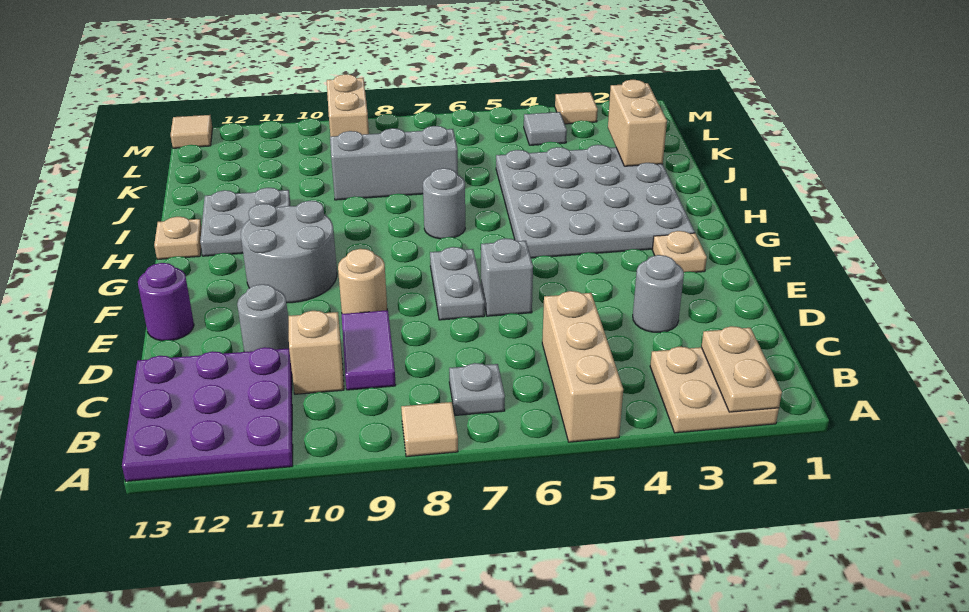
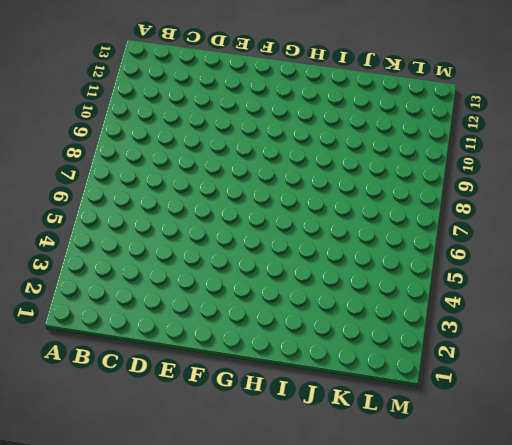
none -> tan plate A2:B3 level 1
none -> tan brick A5:C5 level 1
none -> tan tile A8 level 1

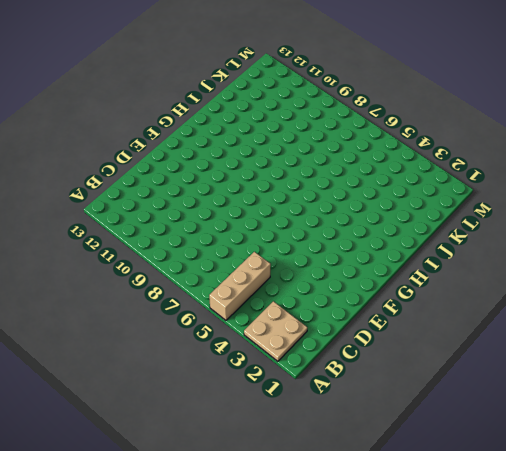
none -> tan tile A8 level 1
none -> purple plate A11:C13 level 1
none -> grey plate B7 level 1

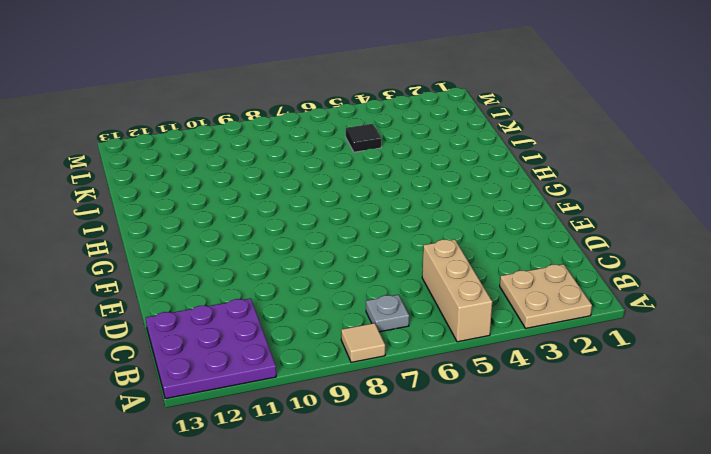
black tile K5 level 1 -> none
none -> purple tile C9:D9 level 1
none -> tan brick C10 level 1
none -> grey round brick D3 level 1

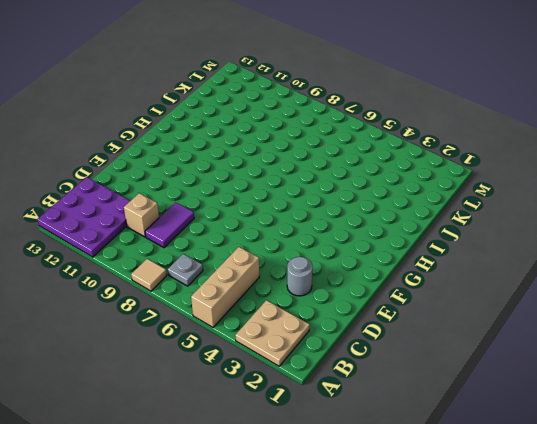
none -> grey round brick D11 level 1
none -> grey brick E6 level 1
none -> grey plate E7:F7 level 1

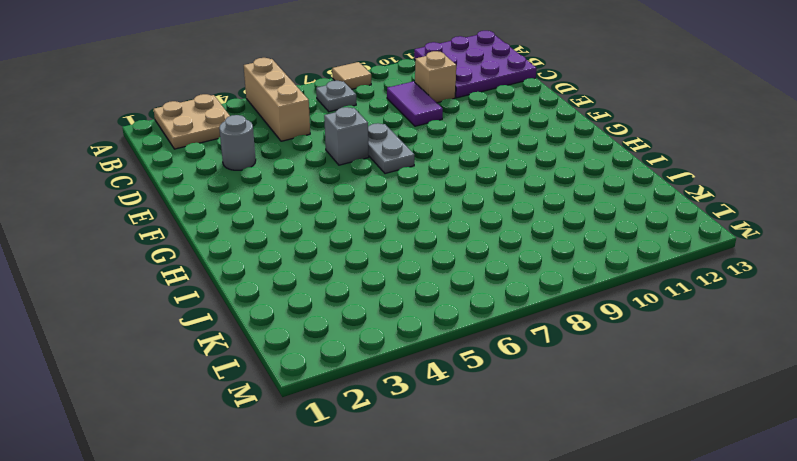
none -> grey round brick D11 level 1
none -> tan round brick E9 level 1
none -> purple round brick E13 level 1

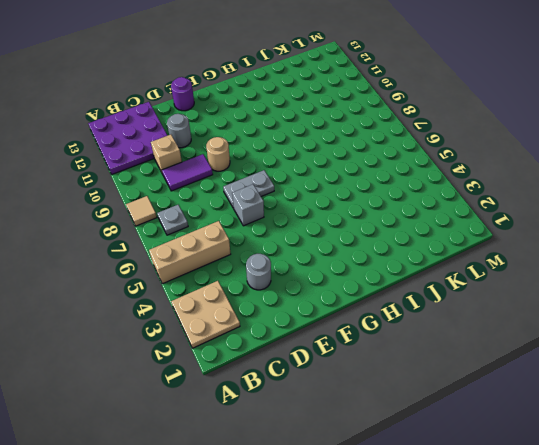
none -> tan plate F2 level 1
none -> grey round brick F10:G11 level 1
none -> grey plate G2:J5 level 1

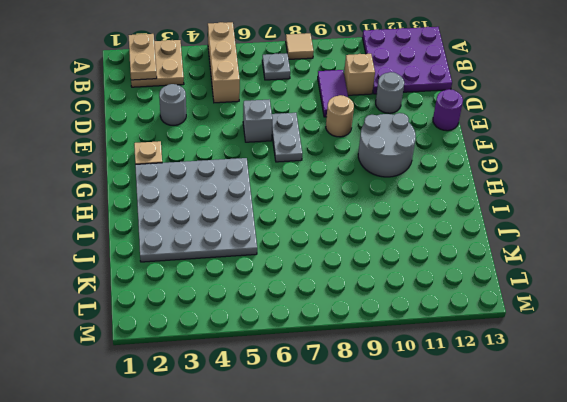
none -> grey round brick H7 level 1
none -> grey plate H11:I12 level 1
none -> tan plate H13 level 1

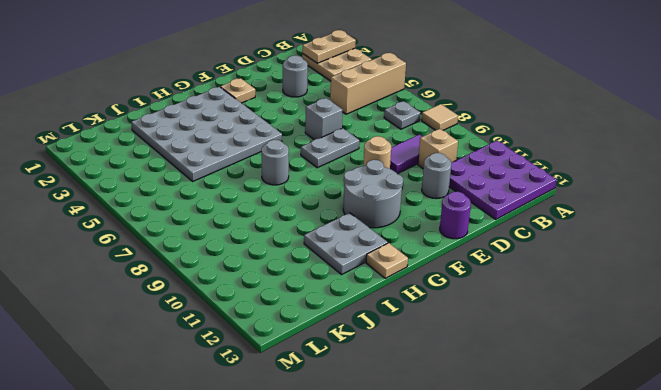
none -> grey brick J7:J9 level 1
none -> grey tile L4 level 1
none -> tan brick L9:M9 level 1

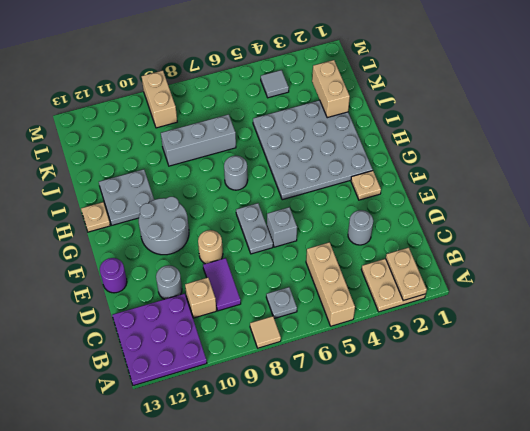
none -> tan tile M3 level 1
none -> tan tile M13 level 1

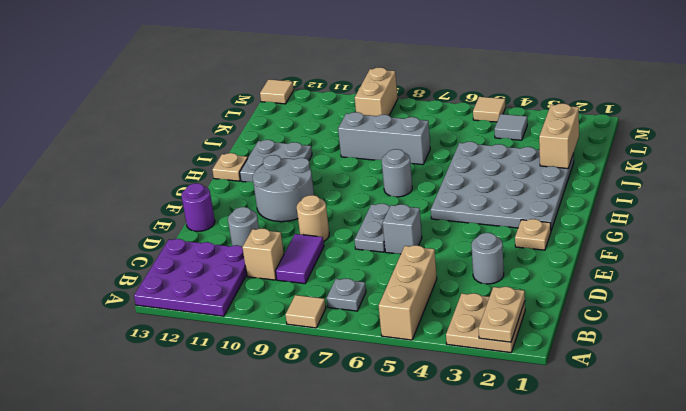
tan tile M5 level 1 -> tan tile M3 level 1

